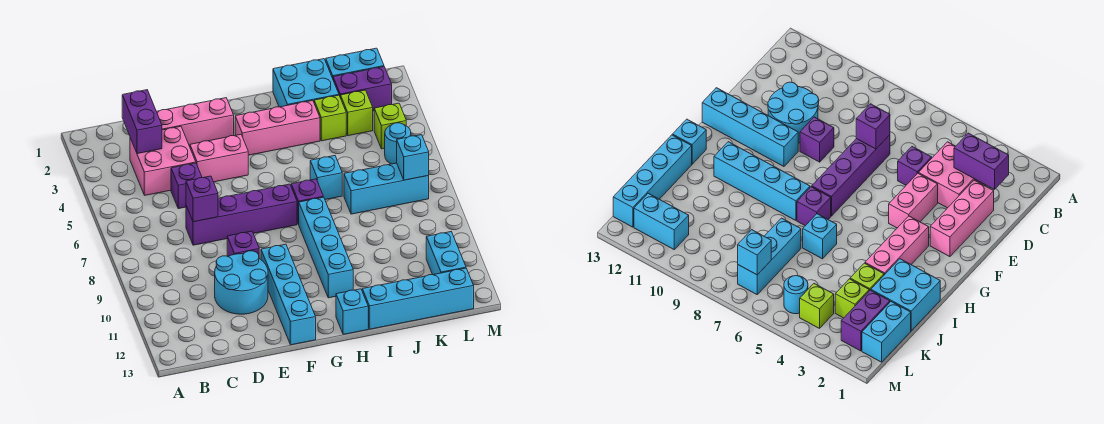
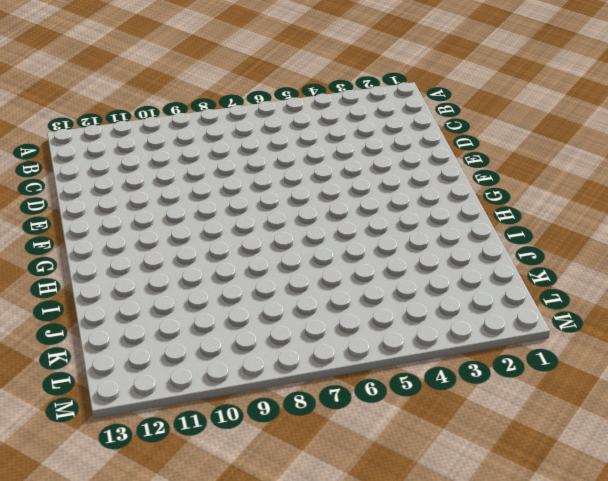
none -> pink brick C3:D4 level 1
none -> pink brick D2:F2 level 1
none -> purple brick D5 level 1

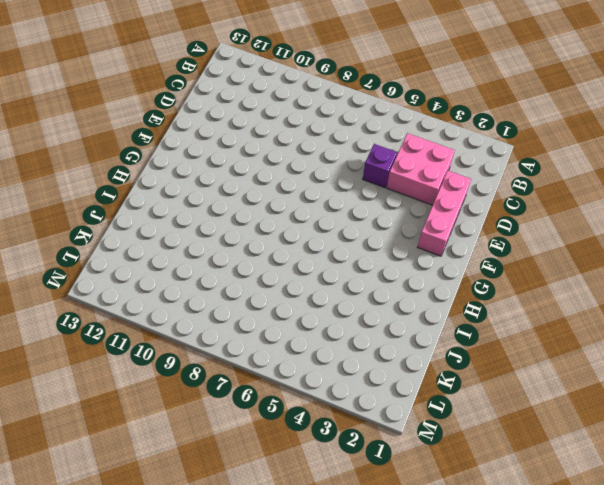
none -> purple brick D7:G7 level 1
none -> cyan round brick D10:E11 level 1
none -> pink brick E4:F4 level 1

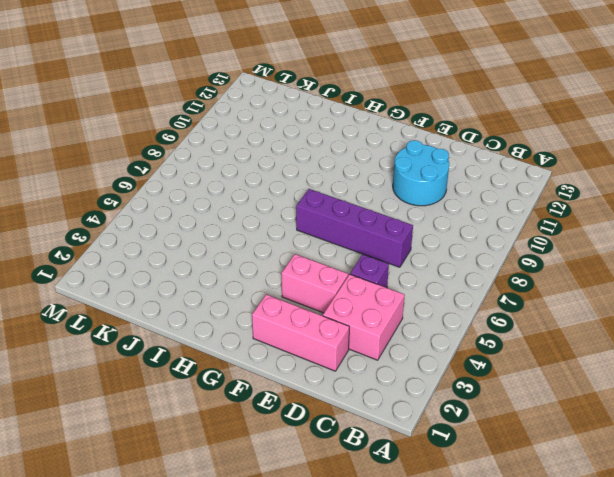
none -> purple brick E9 level 1
none -> cyan brick F10:F13 level 1
none -> pink brick G3:I3 level 1

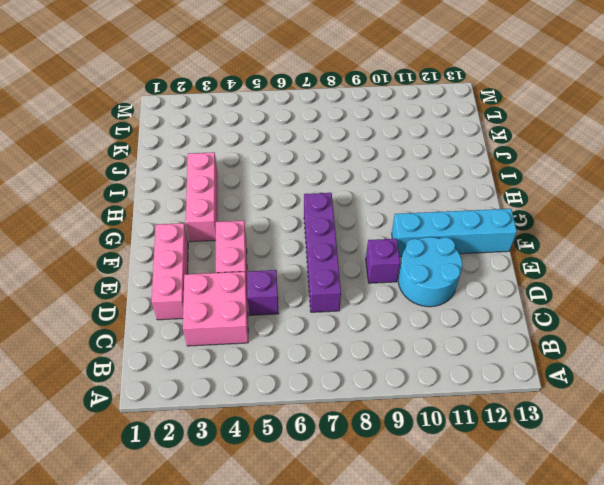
none -> purple brick H7 level 1
none -> cyan brick H8:H11 level 1
none -> cyan brick H13 level 1

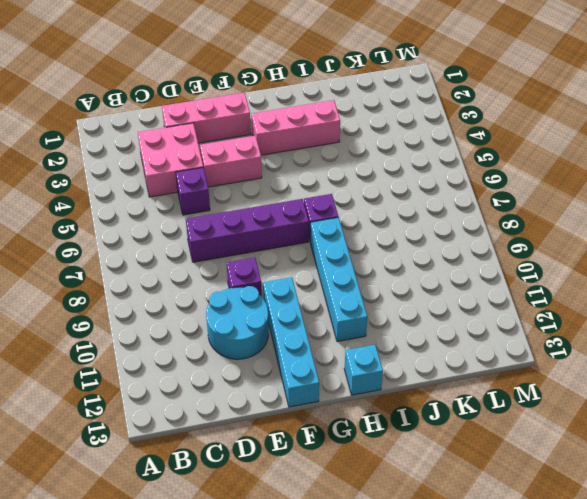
none -> cyan brick I1:J2 level 1
none -> cyan brick I6 level 1
none -> cyan brick I13:L13 level 1

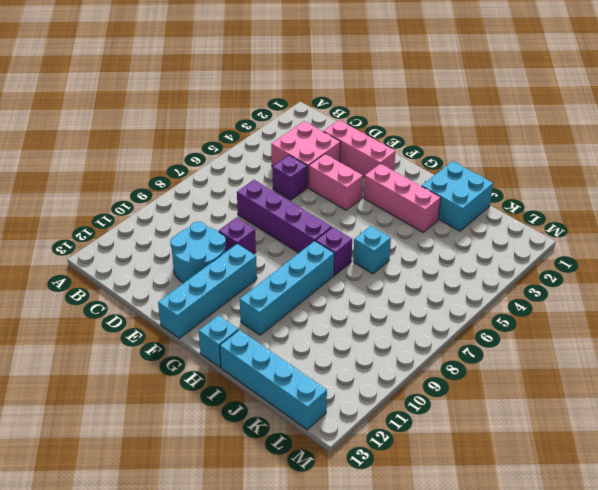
none -> lime brick J3 level 1
none -> cyan brick J7:L7 level 1
none -> cyan brick K1:L1 level 1

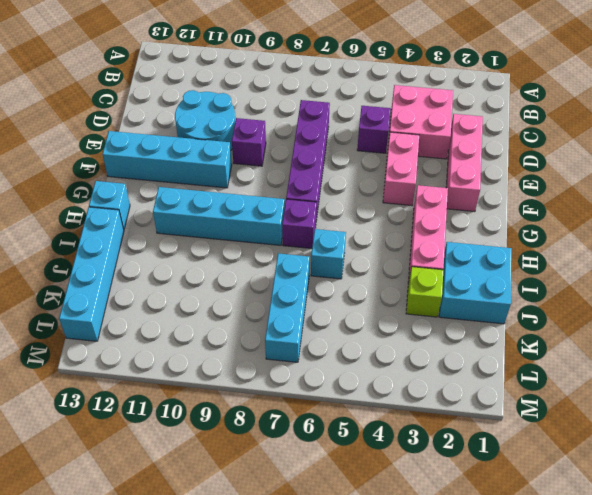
none -> cyan brick K1:L1 level 1
none -> purple brick K2:L2 level 1
none -> lime brick K3 level 1

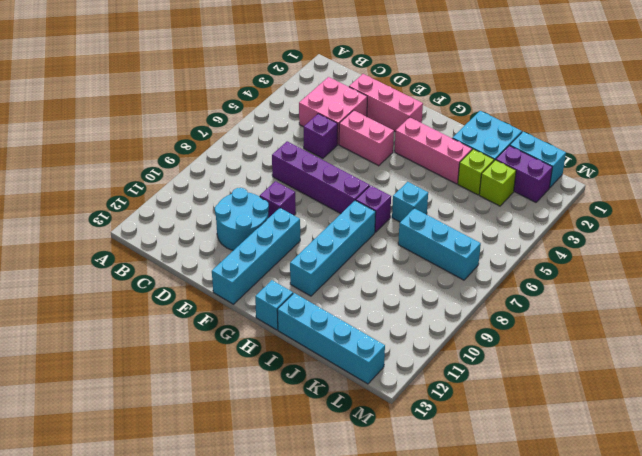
none -> lime brick L4 level 1
none -> cyan round brick L5 level 1
none -> cyan brick L11:L12 level 1

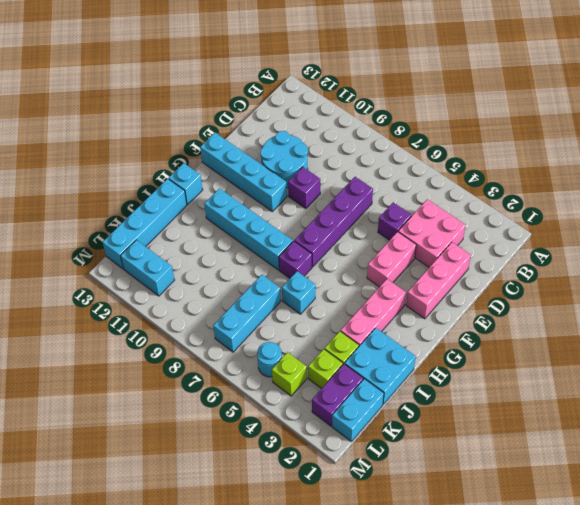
none -> purple brick C2:C3 level 2
none -> purple brick D7 level 2
none -> cyan brick L7 level 2

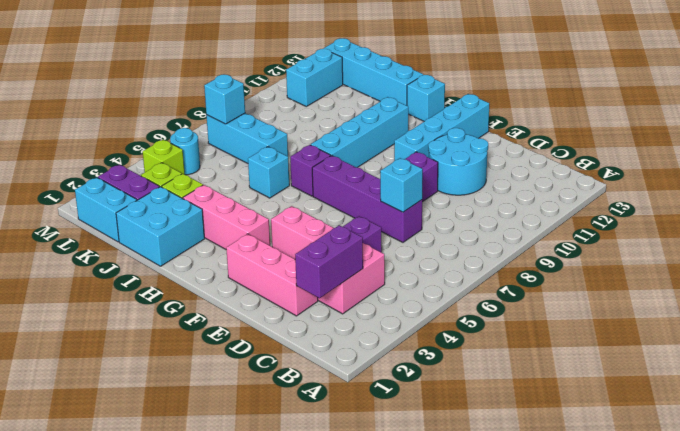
cyan brick D7 level 2 -> purple brick D7 level 2

